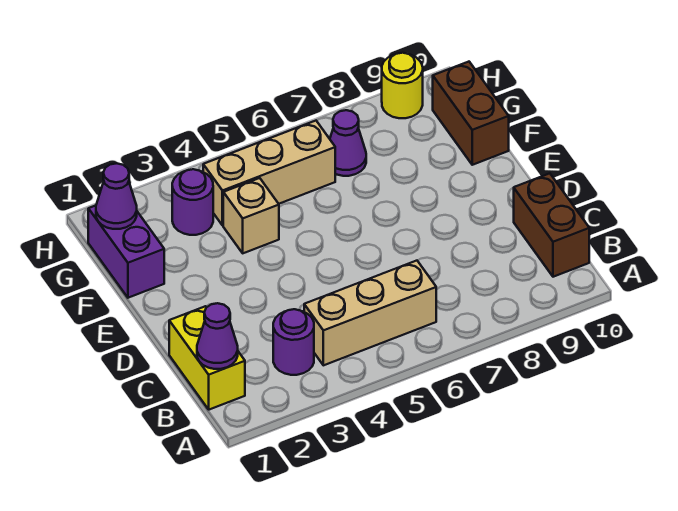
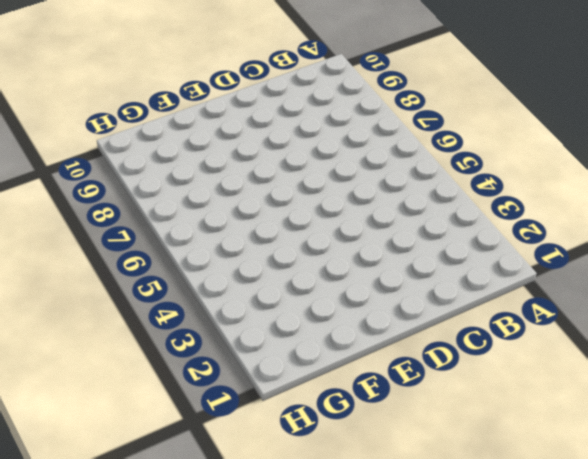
none -> yellow brick B1:C1 level 1
none -> purple round brick B3 level 1
none -> tan brick B4:B6 level 1

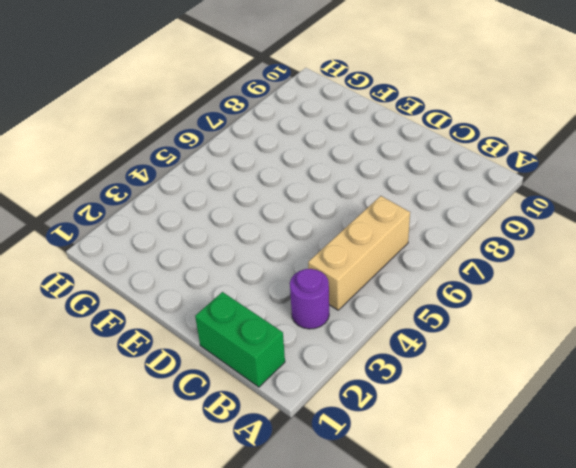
green brick B1:C1 level 1 -> yellow brick B1:C1 level 1
none -> brown brick B10:C10 level 1
none -> purple brick F1:G1 level 1
none -> tan brick F4 level 1

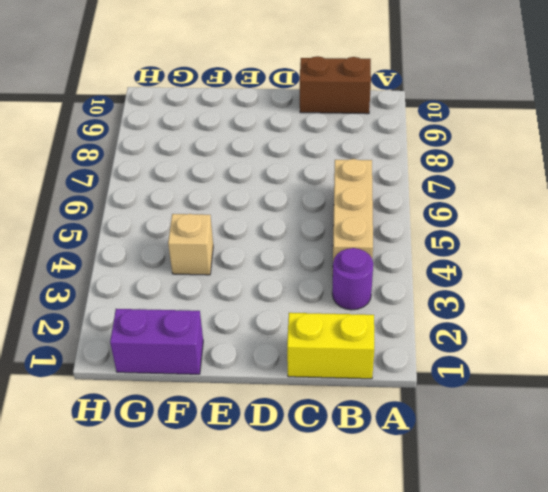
none -> brown brick F10:G10 level 1
none -> purple round brick G3 level 1
none -> tan brick G4:G6 level 1

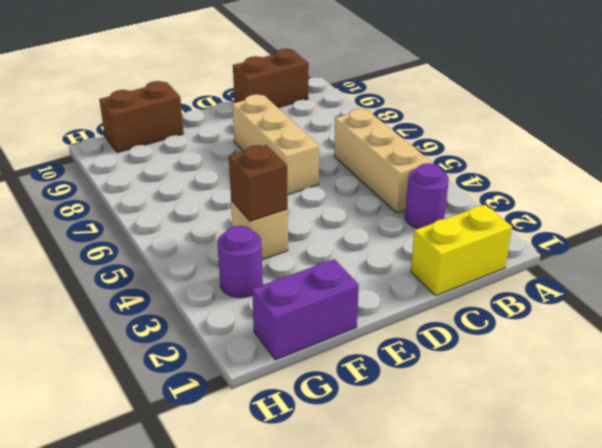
tan brick D6:D8 level 1 -> tan brick G4:G6 level 1
brown brick F4 level 2 -> none
none -> purple cone G7 level 1
none -> yellow round brick H9 level 1
none -> purple cone B1 level 2

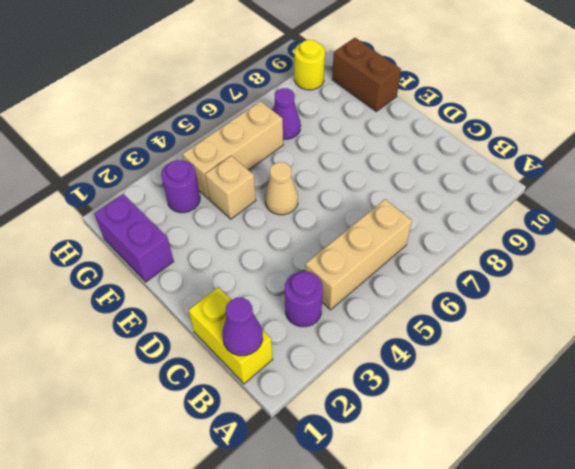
tan cone E5 level 1 -> none
none -> brown brick B10:C10 level 1
none -> purple cone G1 level 2

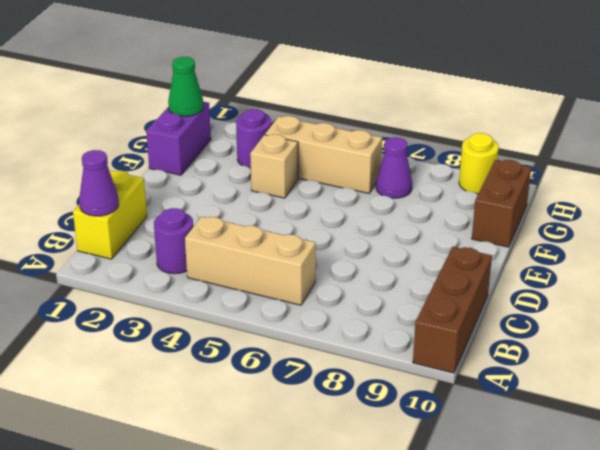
brown brick A10:C10 level 1 -> brown brick B10:C10 level 1
green cone G1 level 2 -> purple cone G1 level 2

